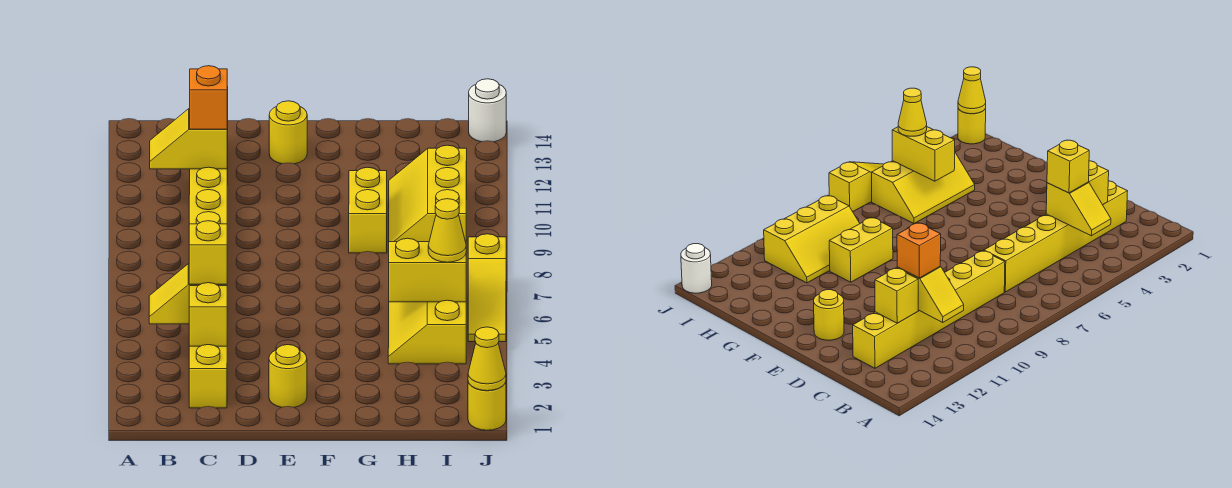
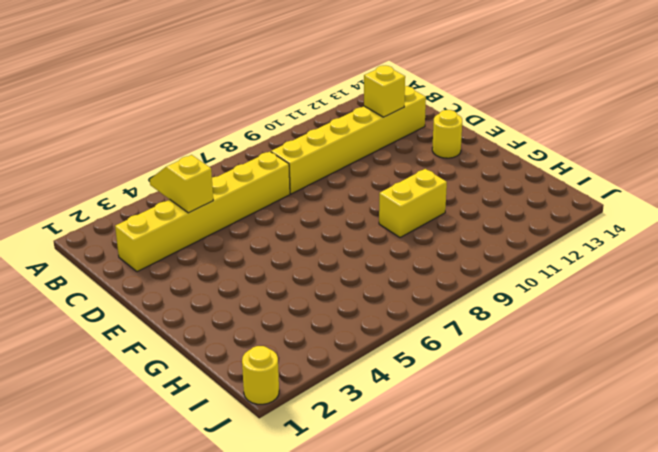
none -> yellow round brick E2 level 1
none -> yellow slope H4:I6 level 1 top I
none -> yellow slope H9:I11 level 1 top I

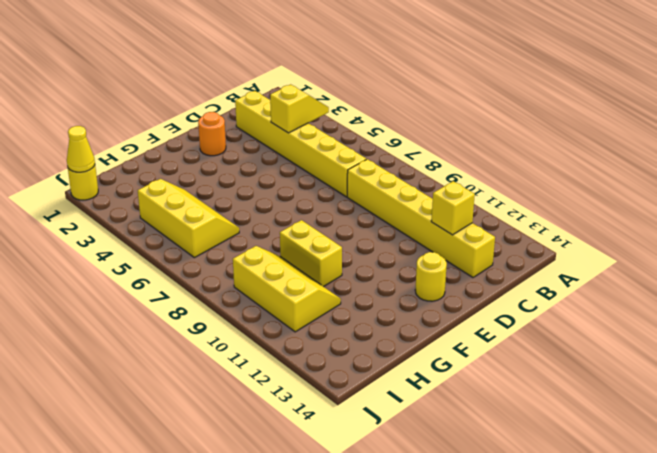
orange round brick E2 level 1 -> yellow round brick E2 level 1
none -> yellow slope J5:J7 level 1 top 7
none -> white round brick J14 level 1
none -> yellow slope B11:C11 level 2 top C

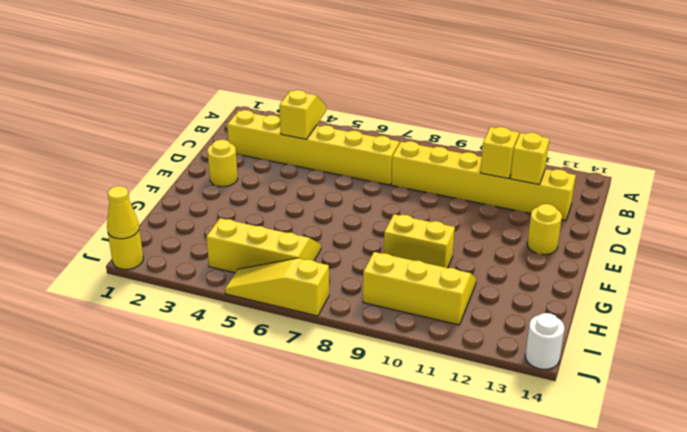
none -> yellow brick C3 level 2
none -> yellow brick H5:I5 level 2
none -> yellow brick C4 level 3

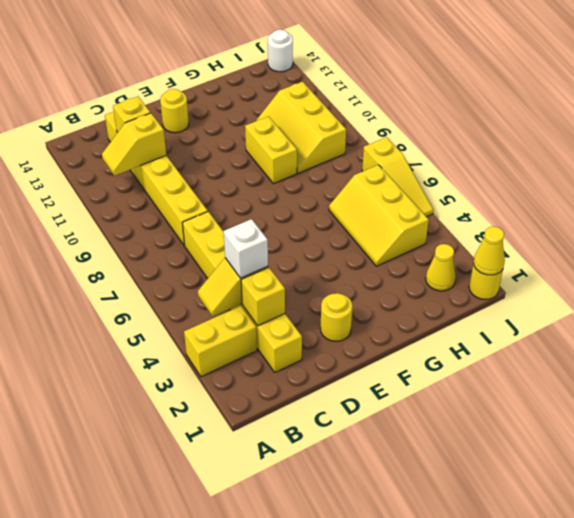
yellow brick A3:B3 level 1 -> yellow brick H5:I5 level 2
white brick C4 level 3 -> yellow brick C4 level 3
yellow cone I2 level 1 -> yellow cone I5 level 3
none -> orange brick C11 level 3

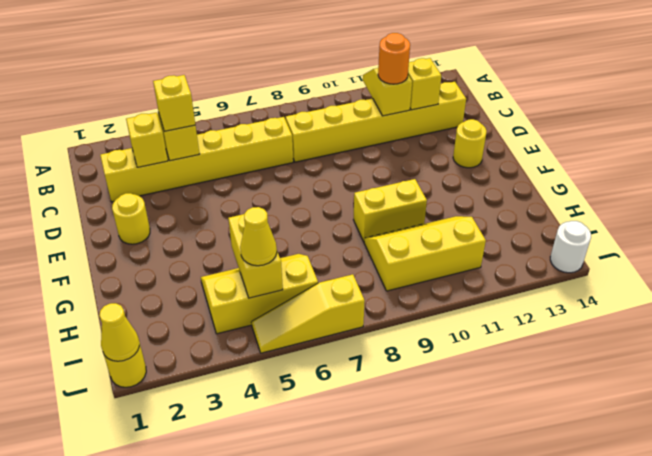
orange round brick C11 level 3 -> orange brick C11 level 3

